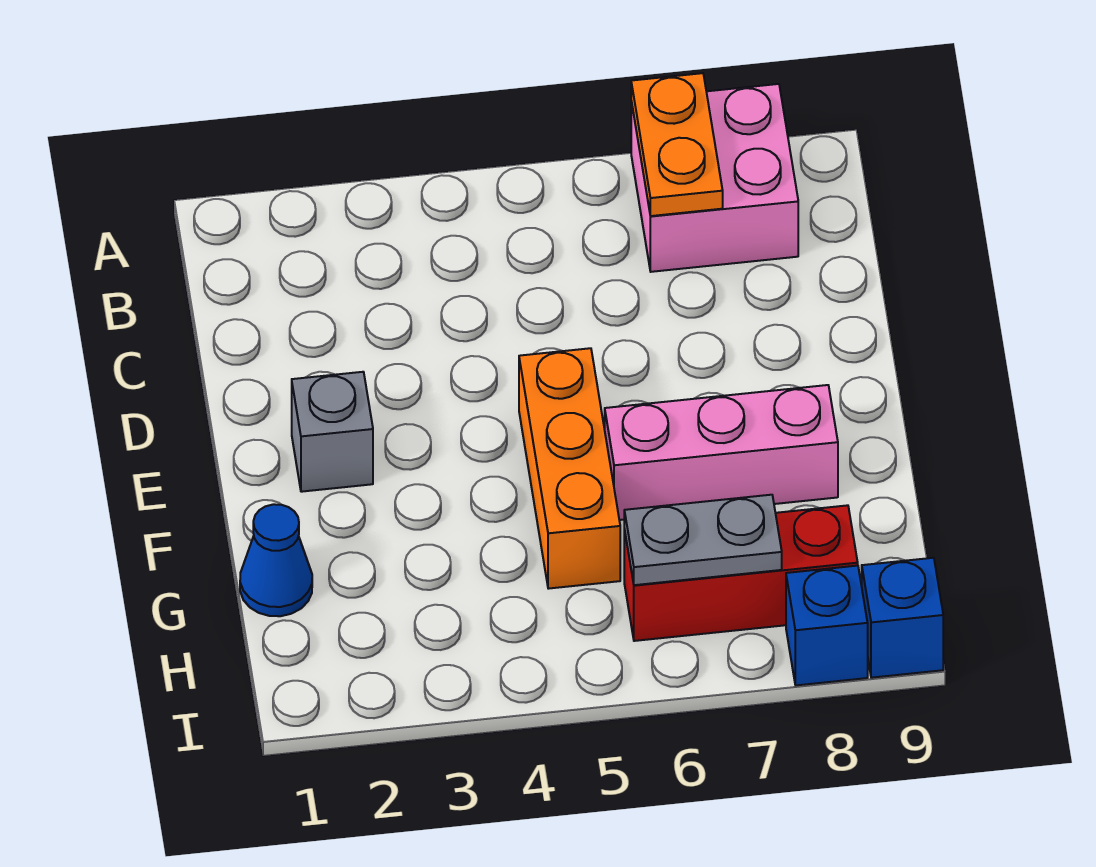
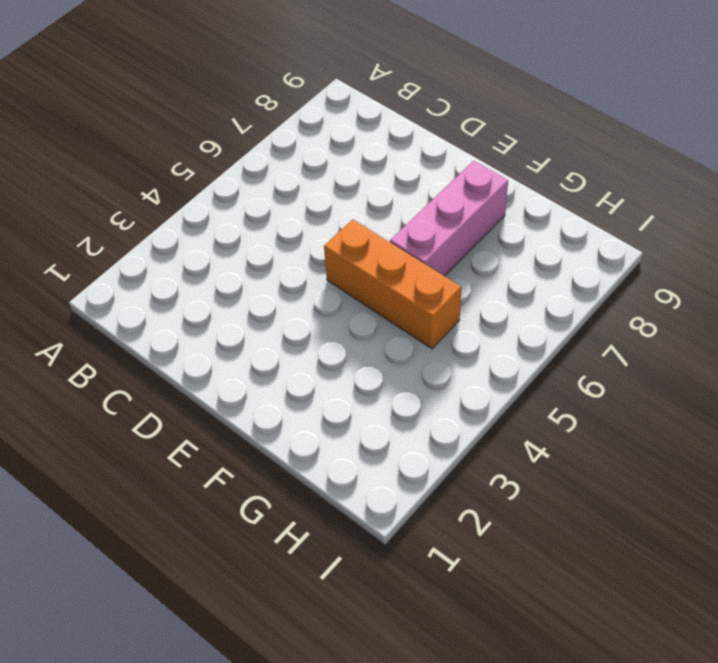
none -> pink brick A7:B8 level 1
none -> grey brick E2 level 1

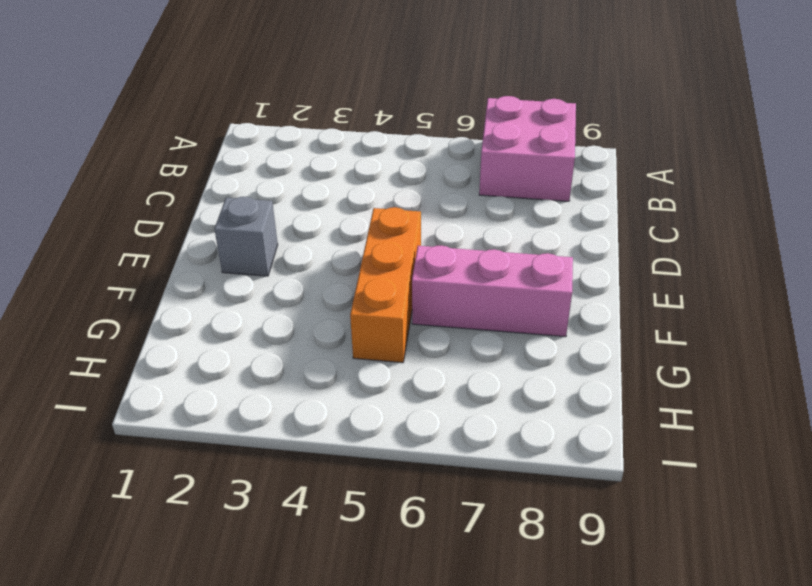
none -> blue cone G1 level 1
none -> red brick H6:H8 level 1

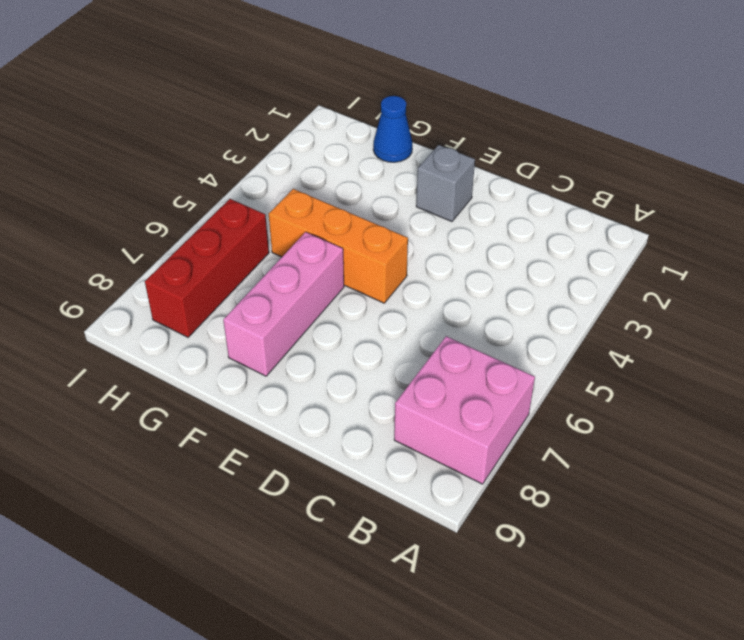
none -> blue brick I8 level 1
none -> blue brick I9 level 1

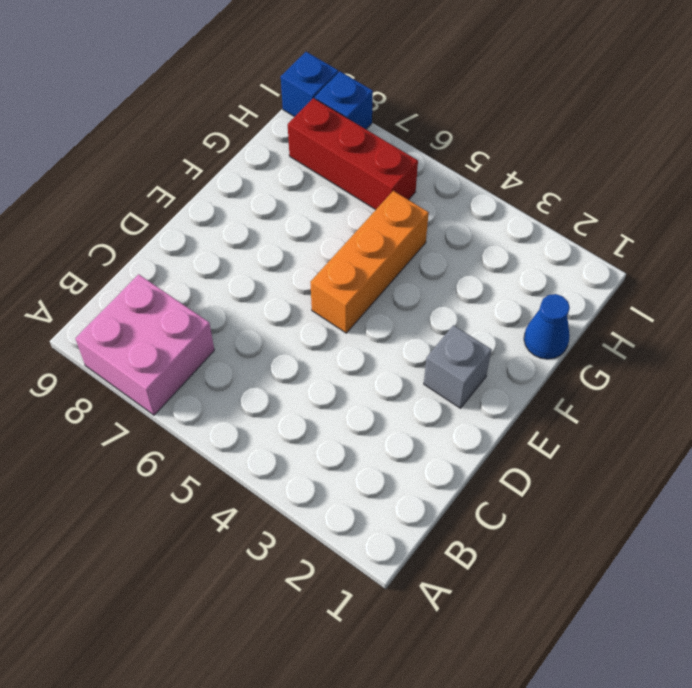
none -> pink brick F6:F8 level 1
none -> orange plate A7:B7 level 2

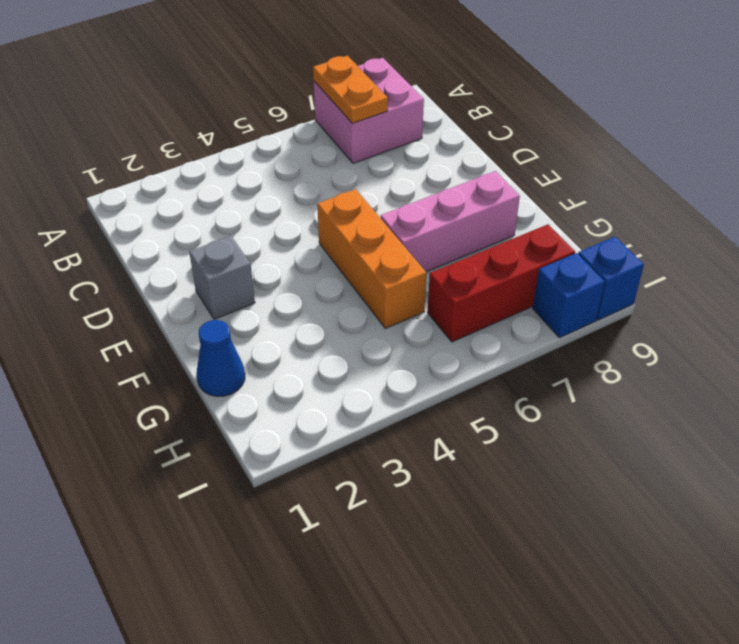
none -> grey plate H6:H7 level 2

